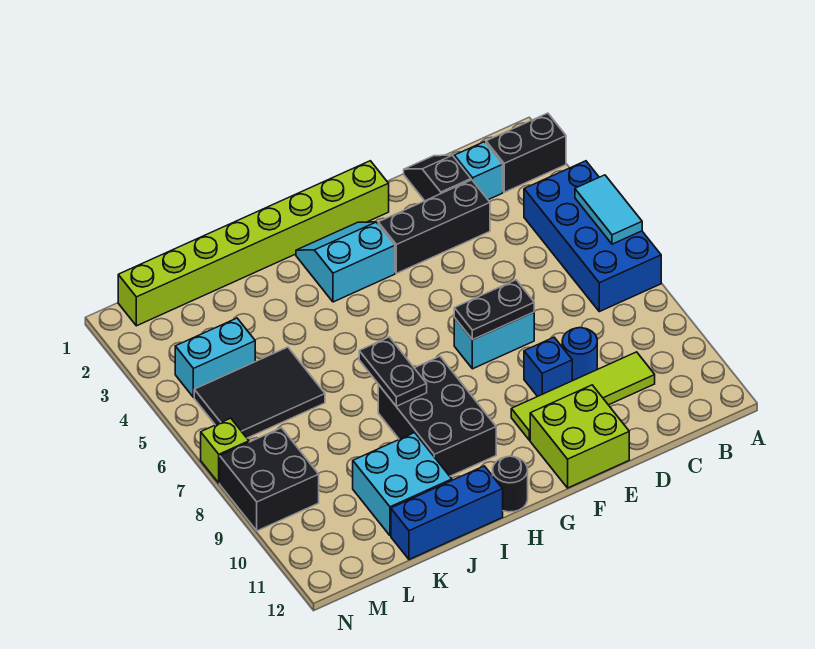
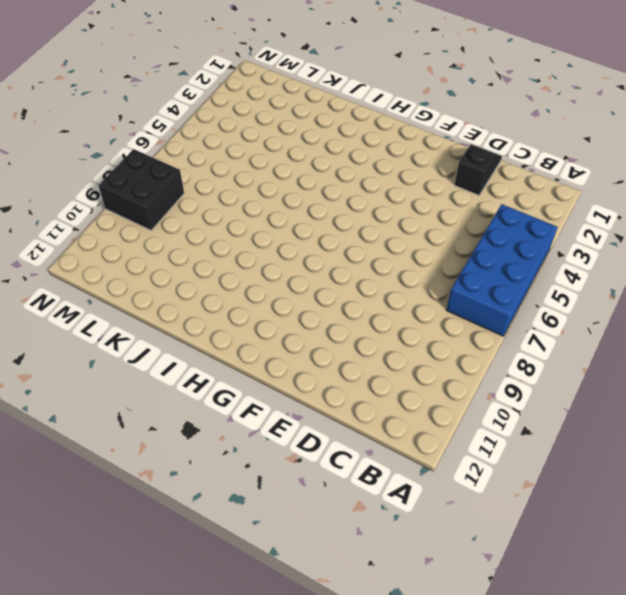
none -> black brick A2:B2 level 1
none -> cyan brick C2 level 1
none -> lime tile C10:F10 level 1

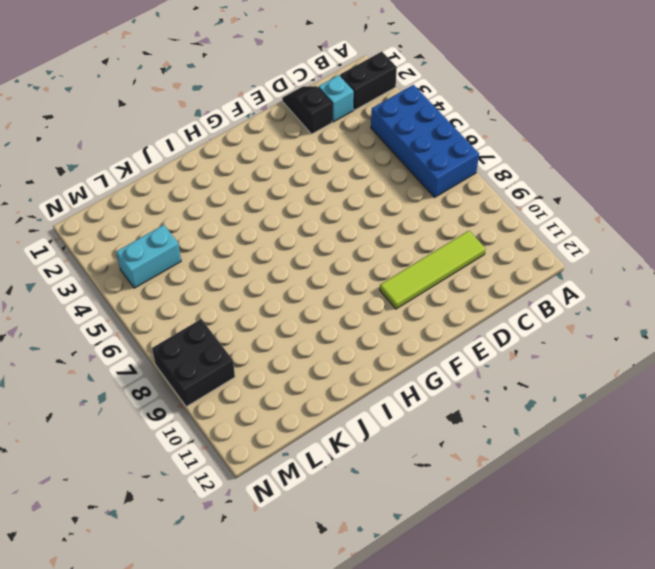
none -> black brick D3:F3 level 1
none -> blue round brick D9 level 1
none -> cyan brick E7:F7 level 1

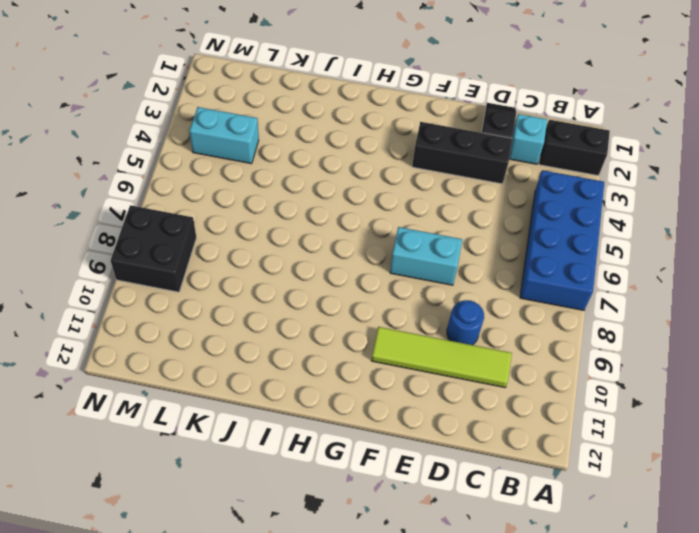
none -> blue brick E9 level 1
none -> lime brick E11:F12 level 1
none -> lime brick F1:M1 level 1

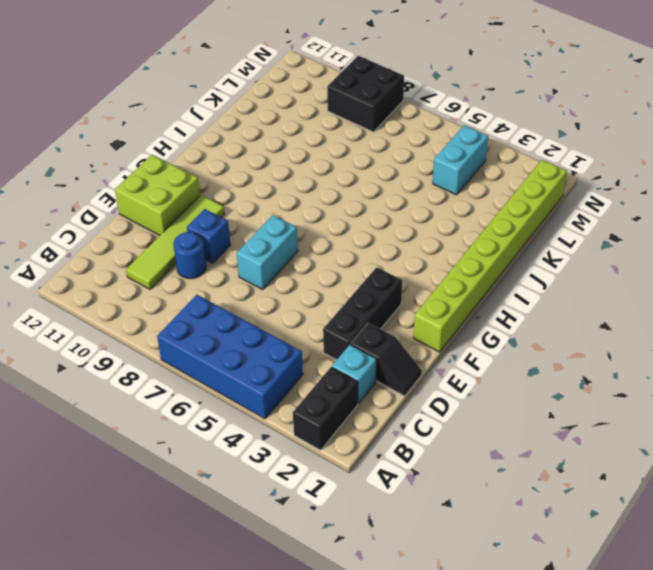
none -> cyan slope G2:H3 level 1 top 3
none -> black brick H8:I10 level 1
none -> black round brick H12 level 1

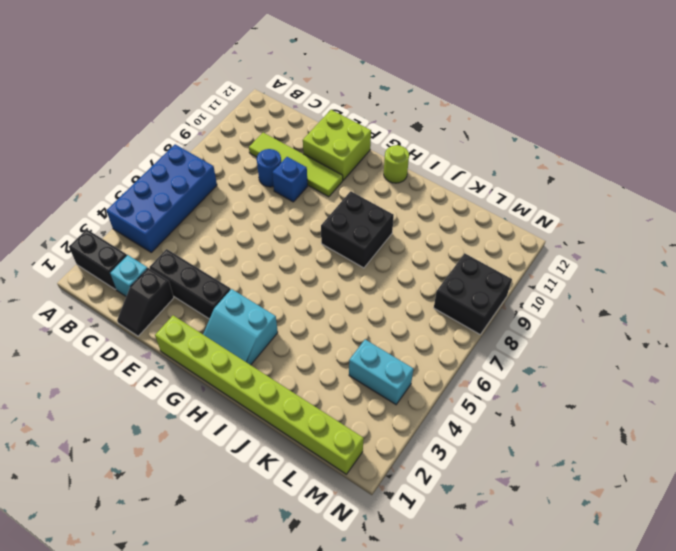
black brick H8:I9 level 1 -> black brick H8:I10 level 1
lime round brick H12 level 1 -> black round brick H12 level 1
none -> cyan brick E7:F7 level 1
none -> blue brick I12:K12 level 1
none -> cyan brick J10:K11 level 1

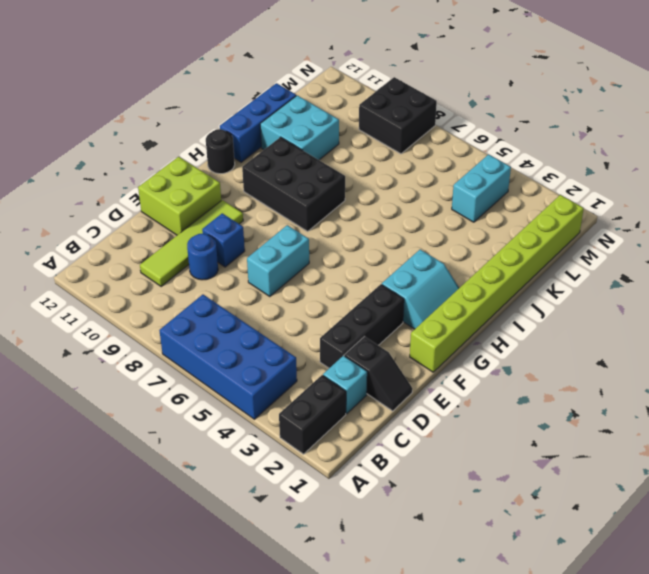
none -> black tile K5:M6 level 1
none -> lime brick N7 level 1
none -> cyan tile A5:A6 level 2

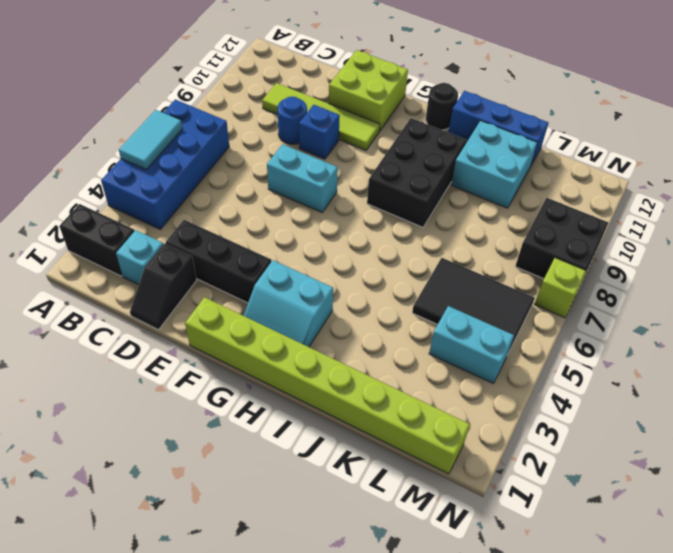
none -> black plate E7:F7 level 2
none -> black plate I7:I8 level 2

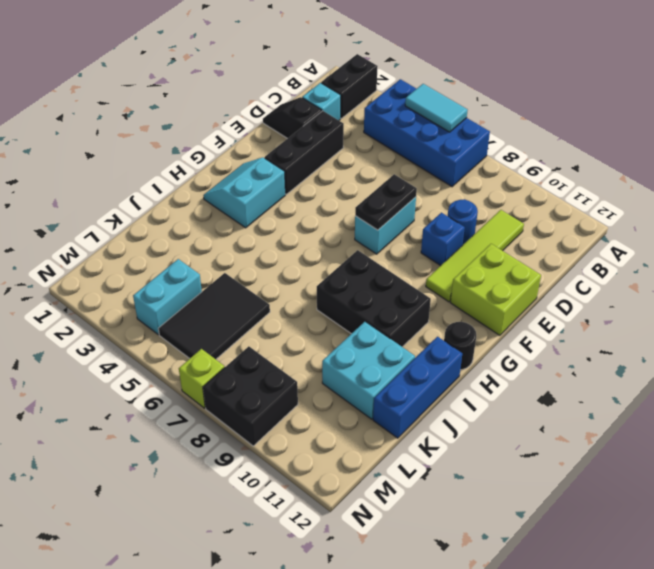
none -> lime brick F1:M1 level 1
none -> black plate I7:I8 level 2

